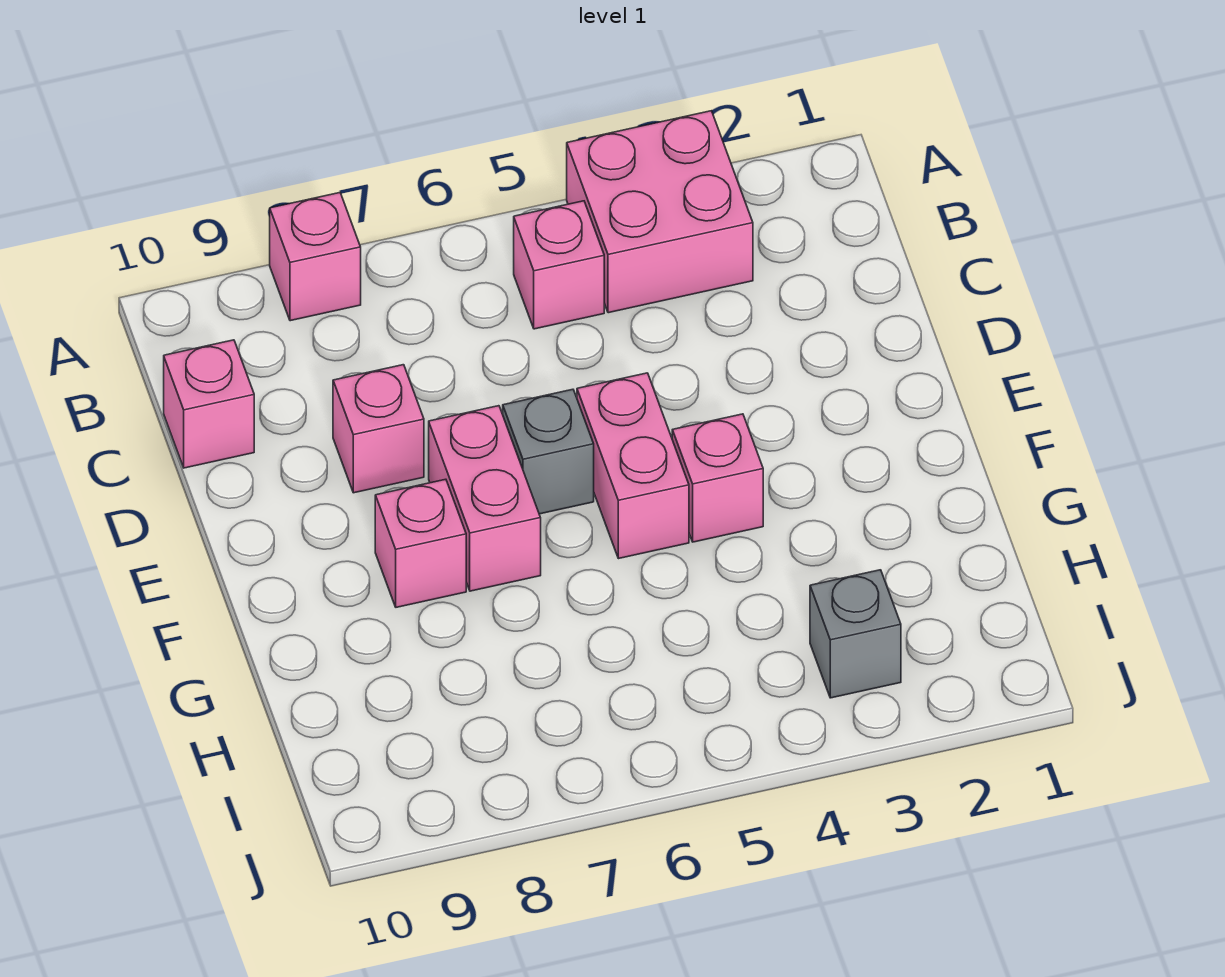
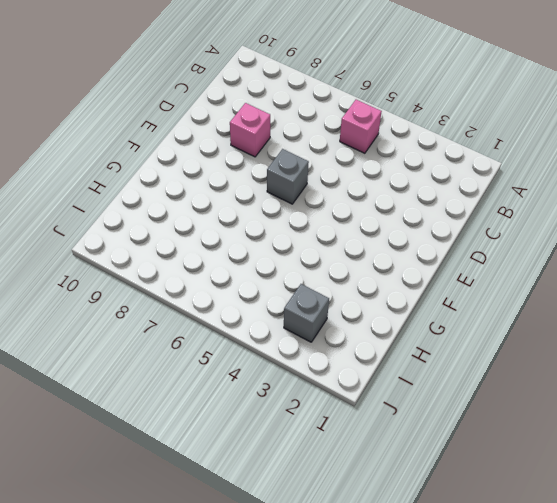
none -> pink brick A3:B4 level 1
none -> pink brick A8 level 1

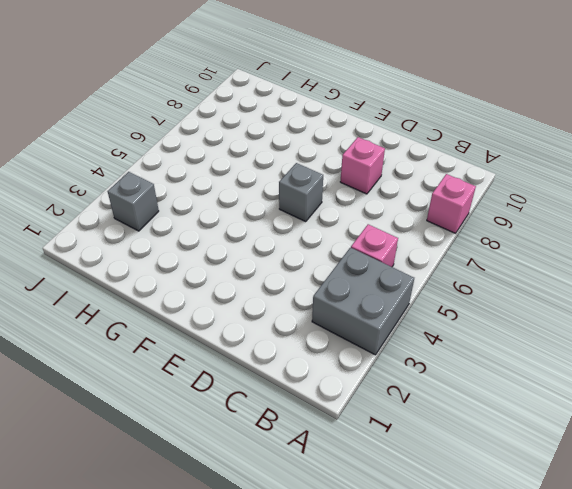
grey brick A3:B4 level 1 -> pink brick A3:B4 level 1
none -> pink brick C10 level 1
none -> pink brick E5:F5 level 1

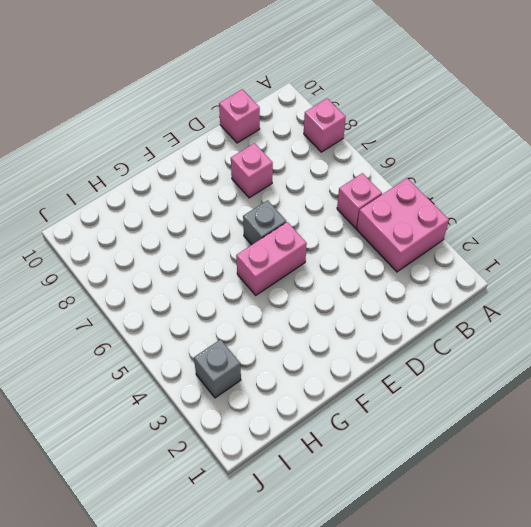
none -> pink brick E7:F7 level 1
none -> pink brick F4 level 1

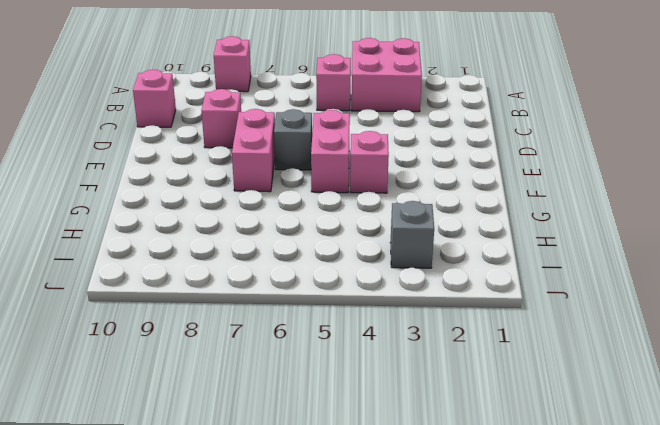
none -> pink brick F8 level 1

